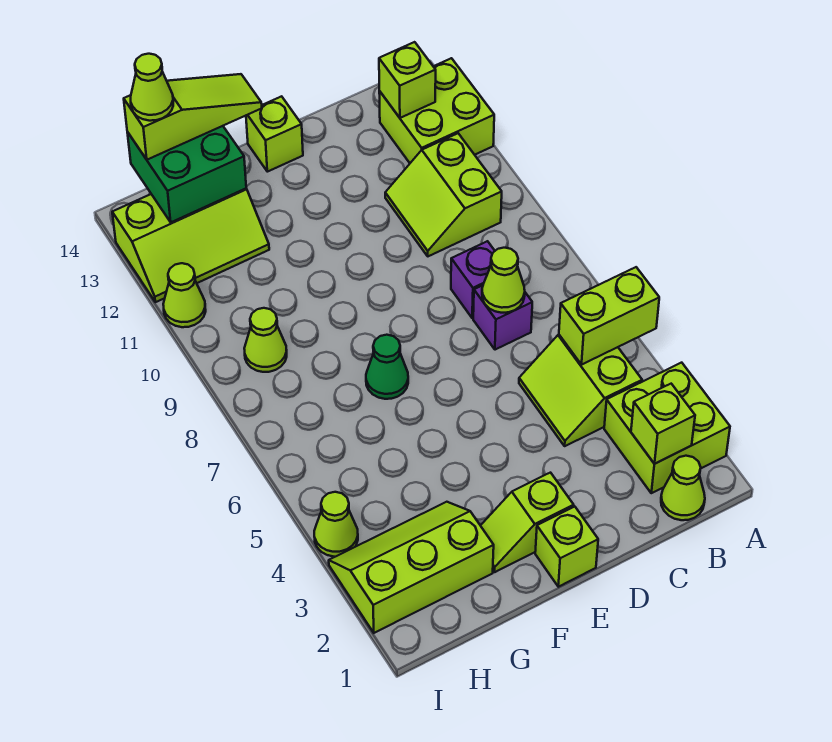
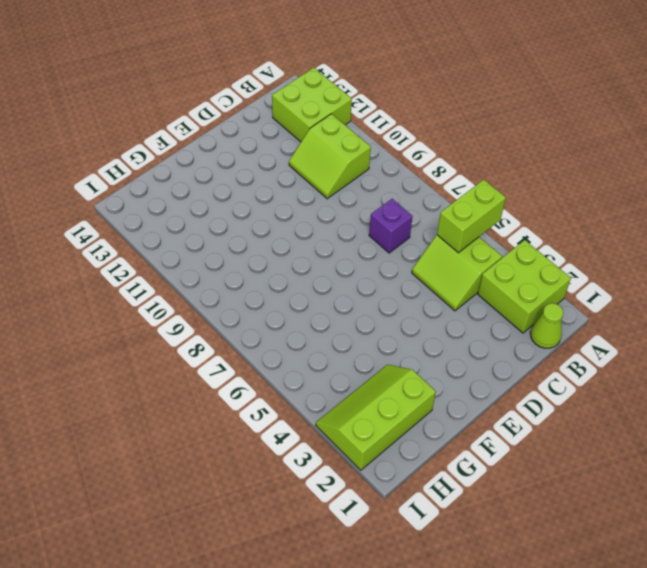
none -> purple brick C8 level 1
none -> lime brick E1 level 1
none -> lime slope E2:F2 level 1 top E

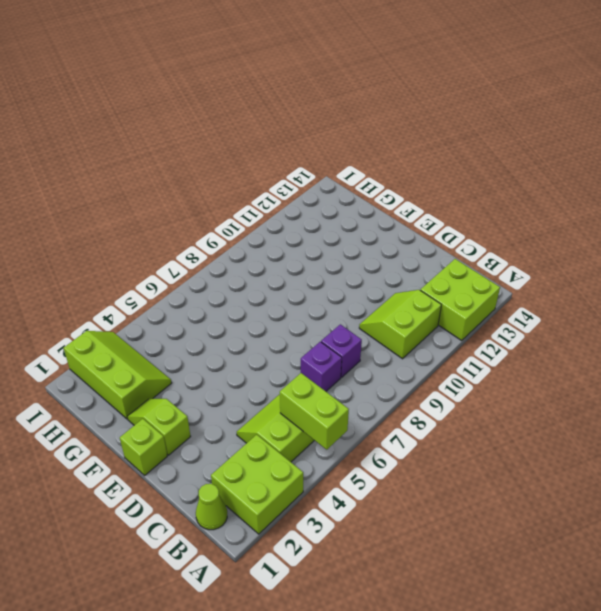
none -> lime brick E14 level 1
none -> green cone F7 level 1
none -> lime slope G12:I13 level 1 top 13

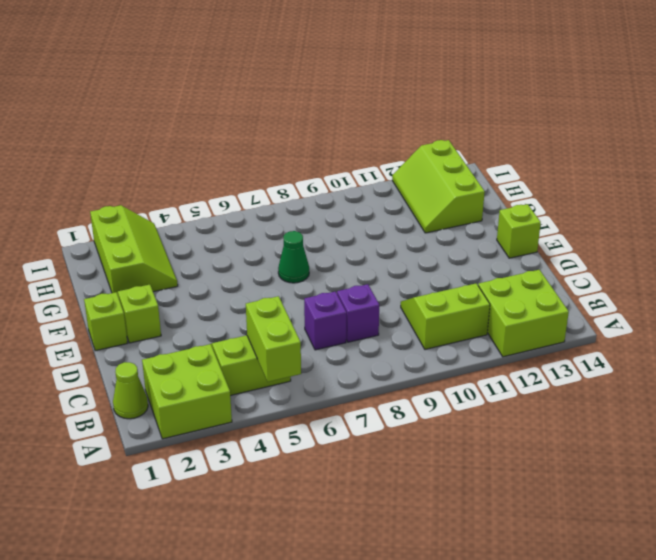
none -> lime cone H9 level 1
none -> lime cone I4 level 1
none -> lime cone I11 level 1

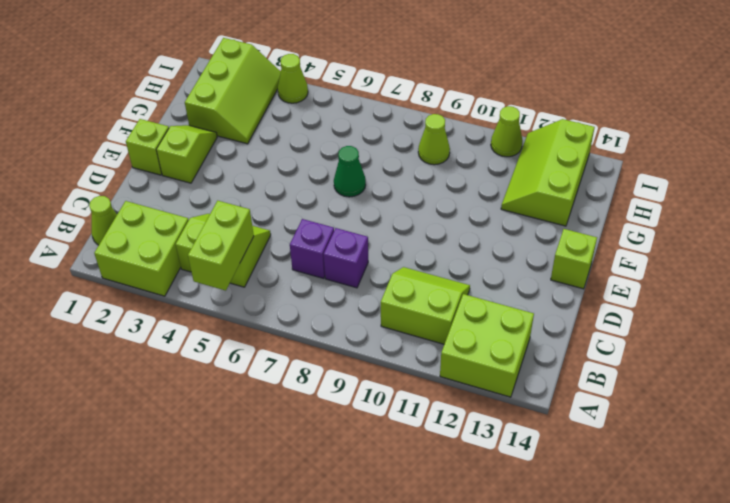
none -> lime brick B2 level 2
none -> lime brick B13 level 2
none -> lime cone C7 level 2

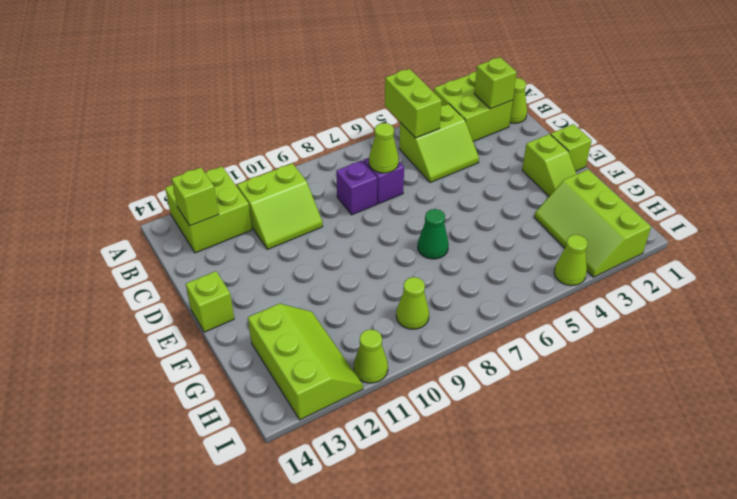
none -> green brick G13:H14 level 2
none -> lime slope F14:H14 level 3 top H
none -> lime cone H14 level 4

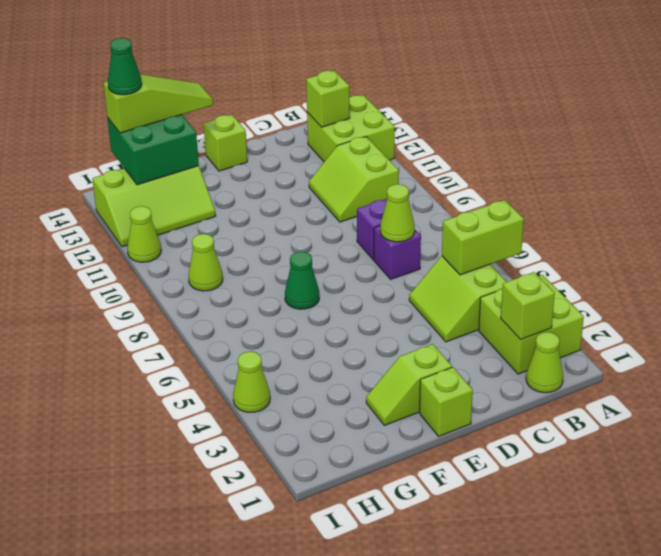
green cone H14 level 4 -> lime cone H14 level 4
none -> lime slope G2:I3 level 1 top 2

